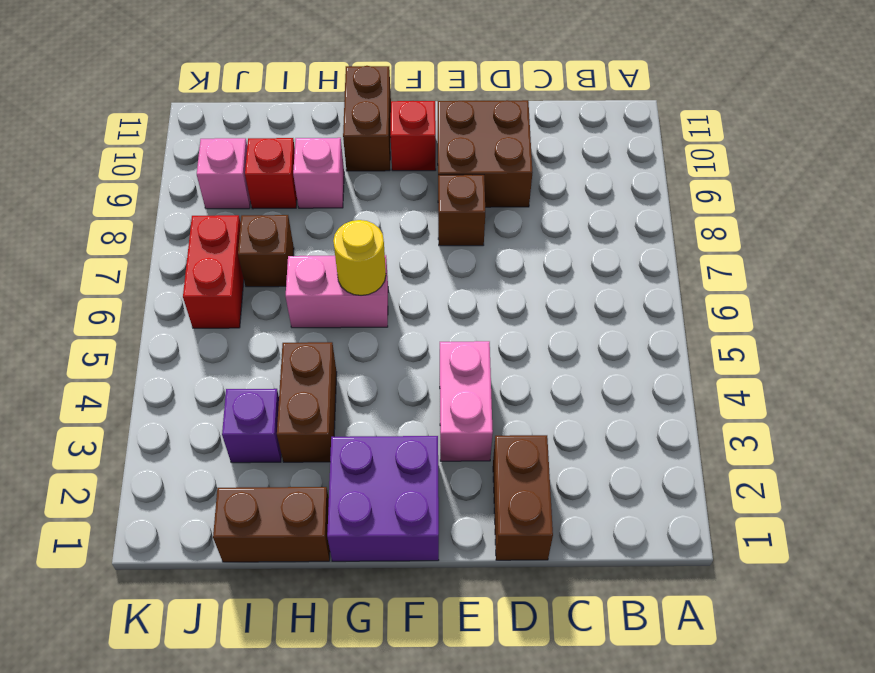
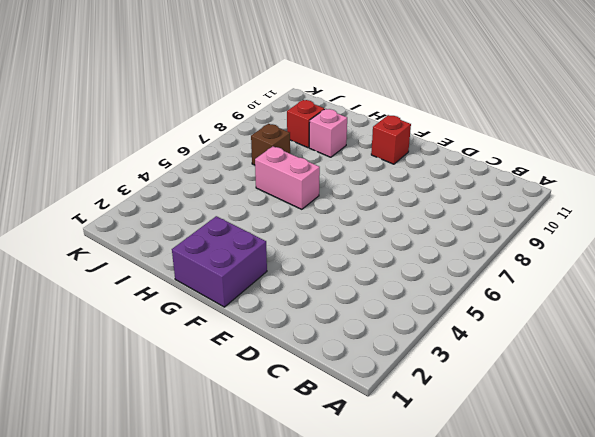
none -> brown brick D1:D2 level 1
none -> brown brick D9:E10 level 1
none -> pink brick E3:E4 level 1

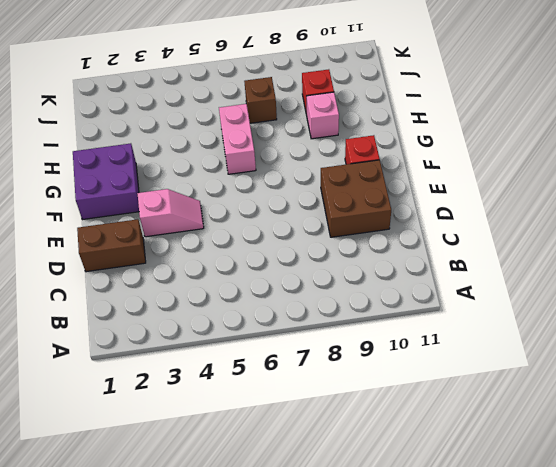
pink slope E3:E4 level 1 top 3 -> pink brick E3:E4 level 1
none -> brown brick E8 level 1
none -> brown brick G10:G11 level 1
none -> brown brick H1:I1 level 1

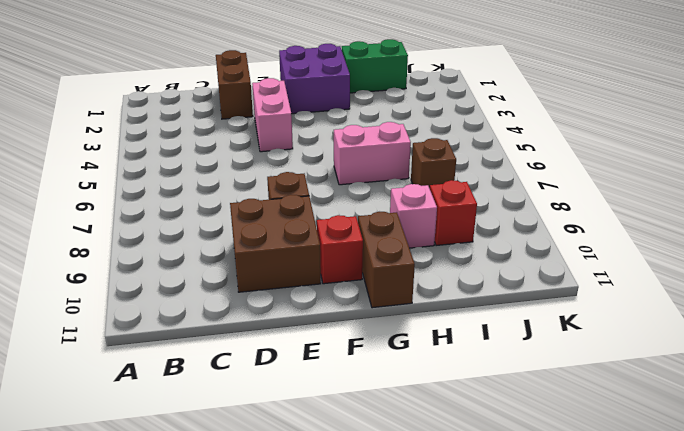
green brick H1:I1 level 1 -> brown brick H1:I1 level 1
none -> brown brick H3:H4 level 1
none -> purple brick I3 level 1
none -> red brick J6:J7 level 1

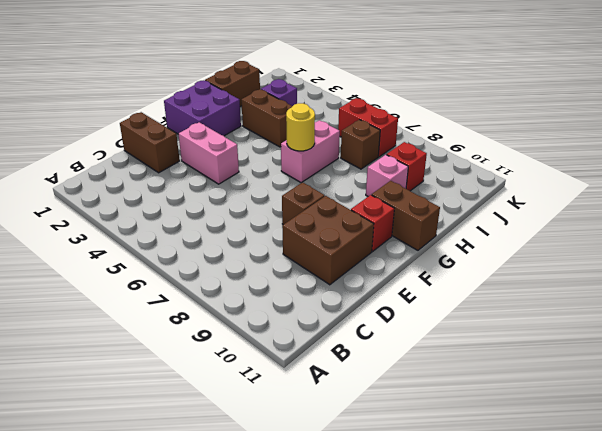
none -> pink brick J9 level 1

